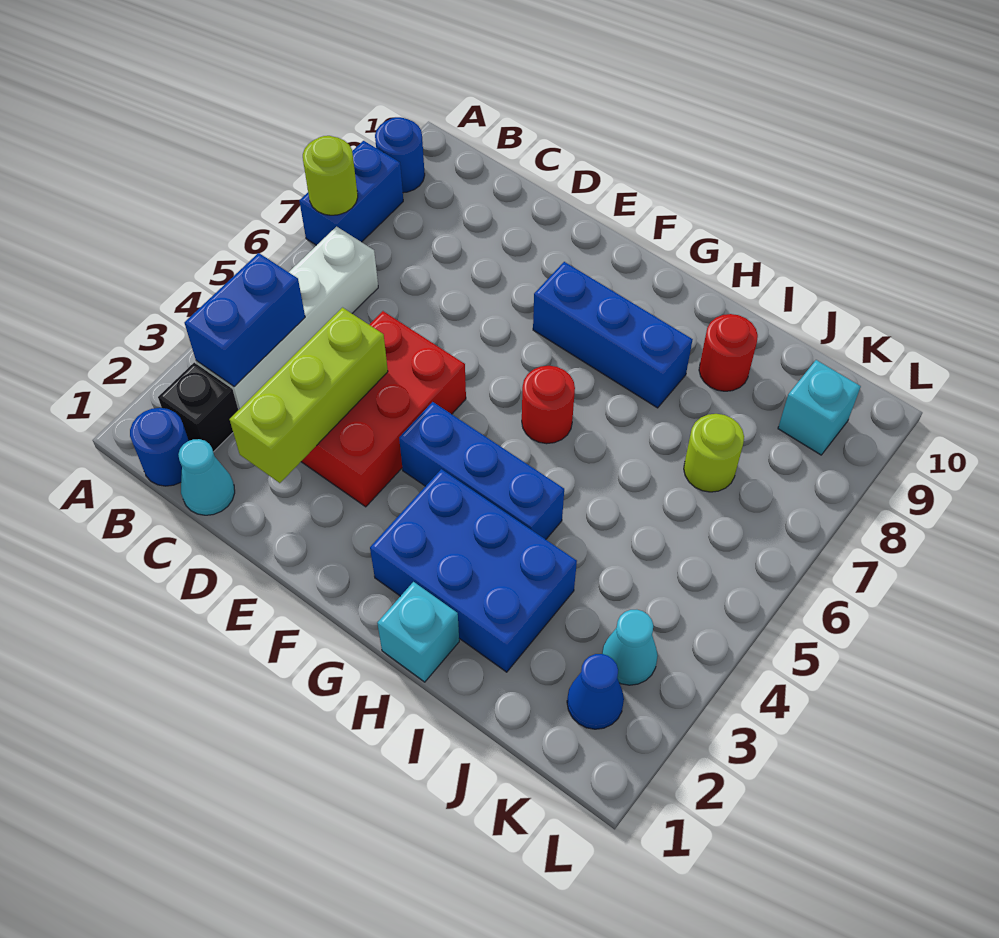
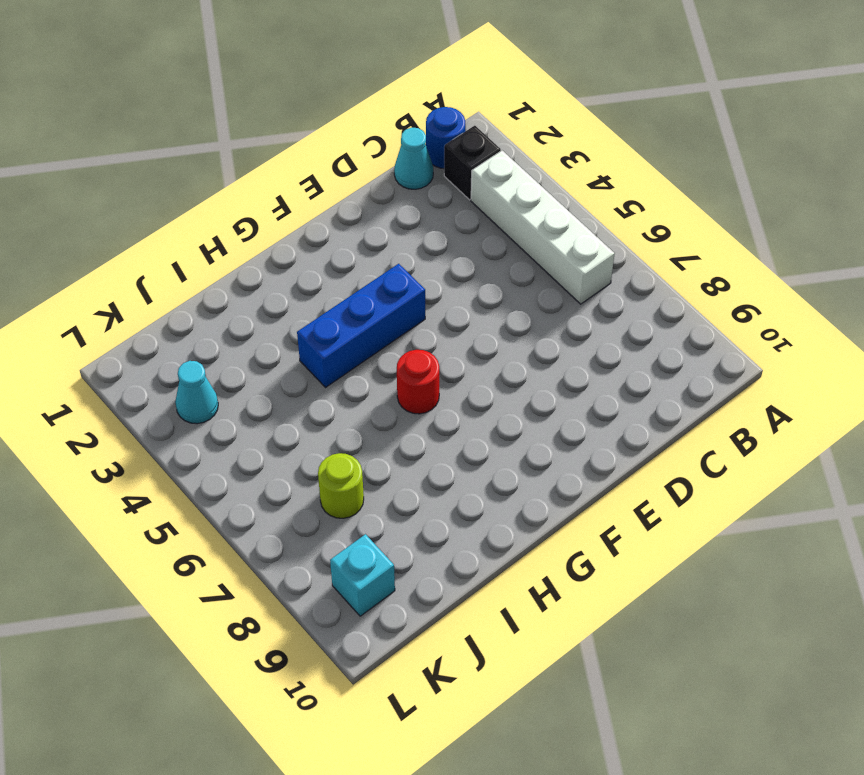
none -> blue brick A7:A8 level 1
none -> blue round brick A9 level 1
none -> red brick D3:E5 level 1

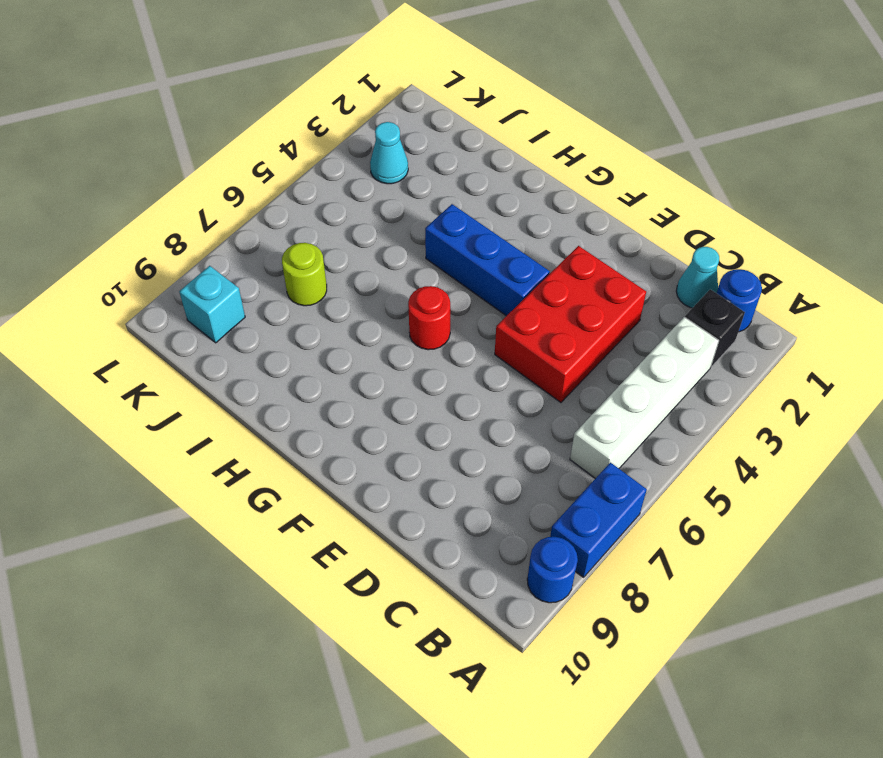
none -> blue brick F8:H8 level 1
none -> blue brick G2:I3 level 1
none -> cyan brick H1 level 1

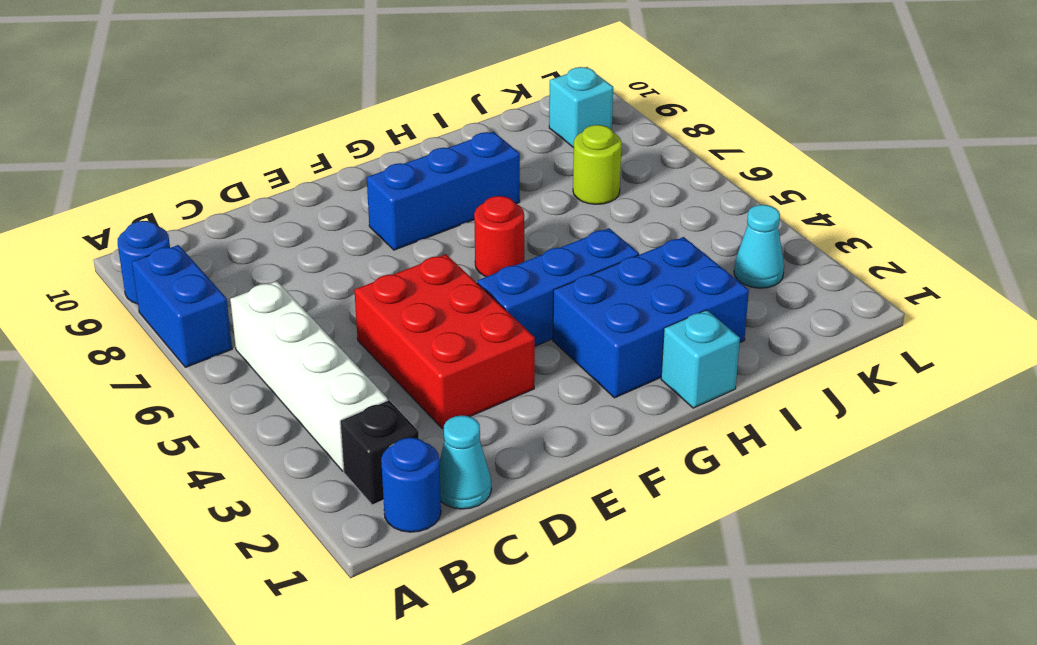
none -> red round brick I9 level 1
none -> blue cone K2 level 1
none -> lime round brick A7 level 2

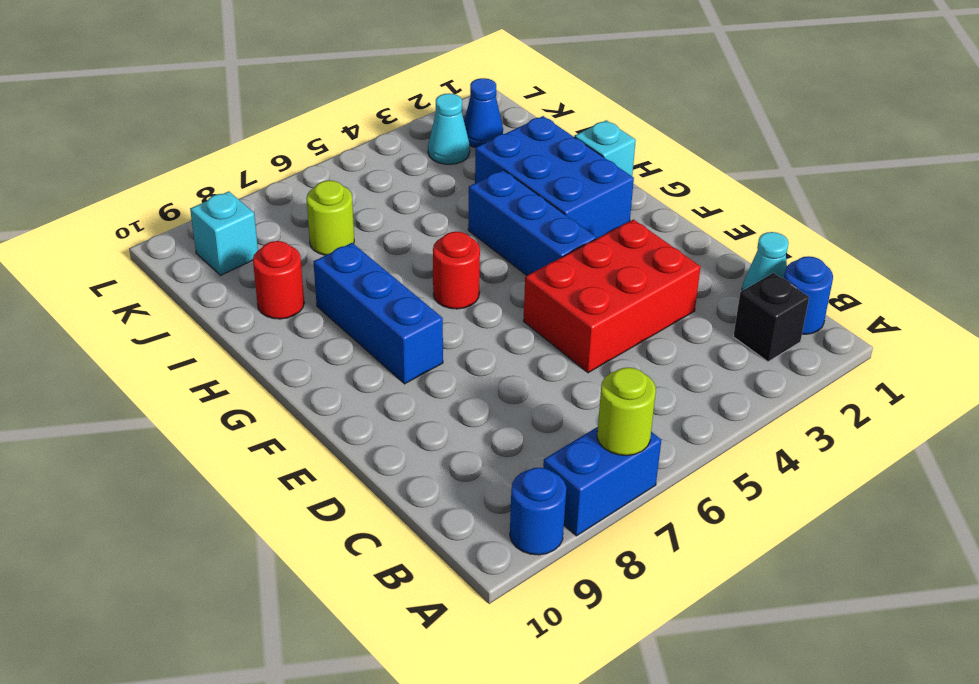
none -> white brick B3:B6 level 1
none -> blue brick B3:B4 level 2
none -> lime brick D2:D4 level 2

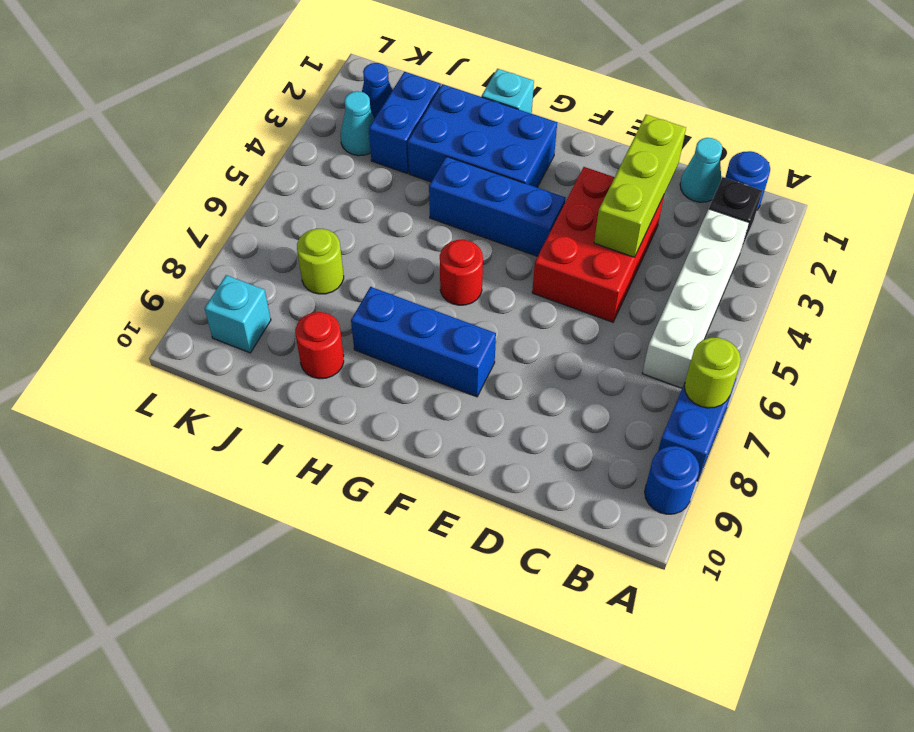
blue brick J2:J3 level 1 -> blue brick B3:B4 level 2

